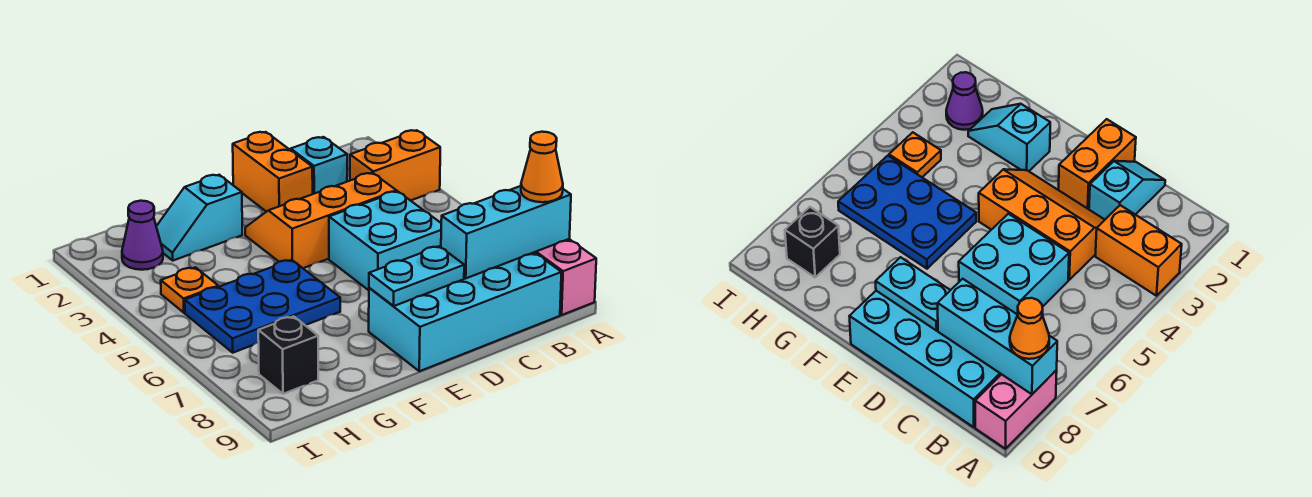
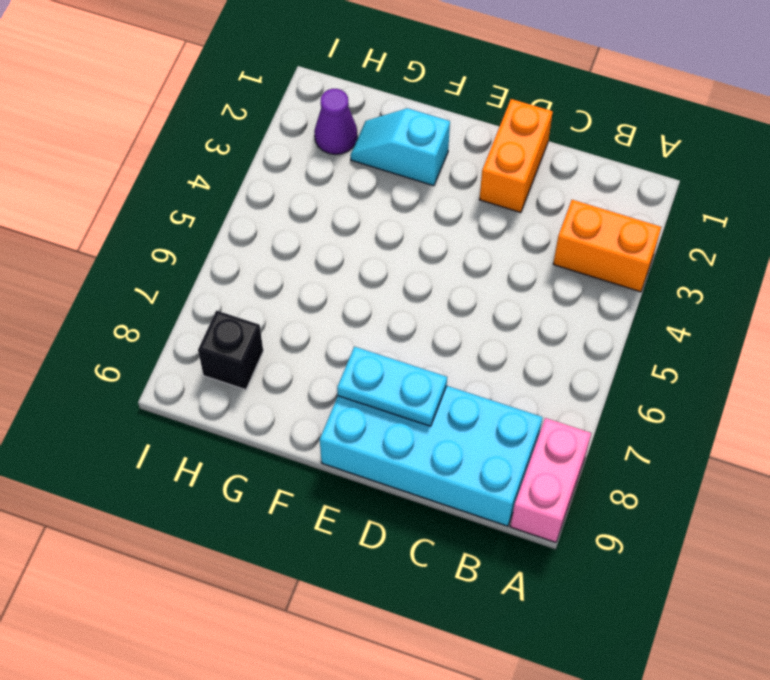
none -> cyan slope C1:C2 level 1 top 2
none -> orange slope C3:E4 level 1 top 4
none -> cyan brick C5:D6 level 1

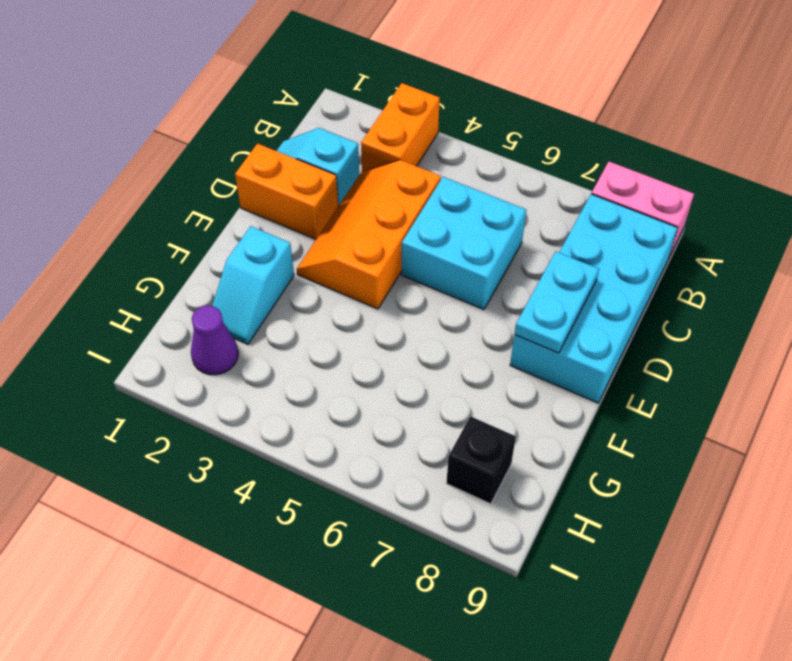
none -> blue plate F5:H6 level 1
none -> orange plate H4 level 1
none -> cyan brick A8:C8 level 2

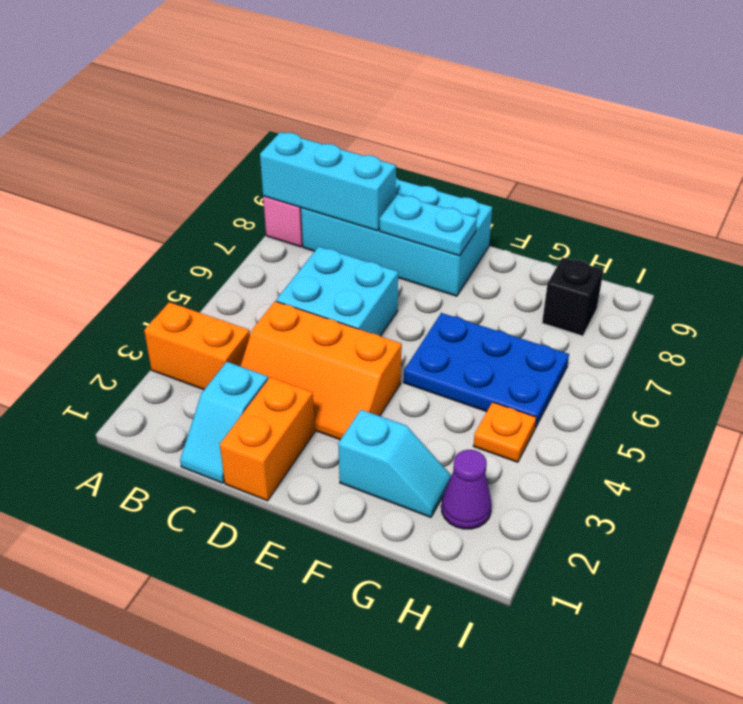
none -> orange cone A8 level 3

